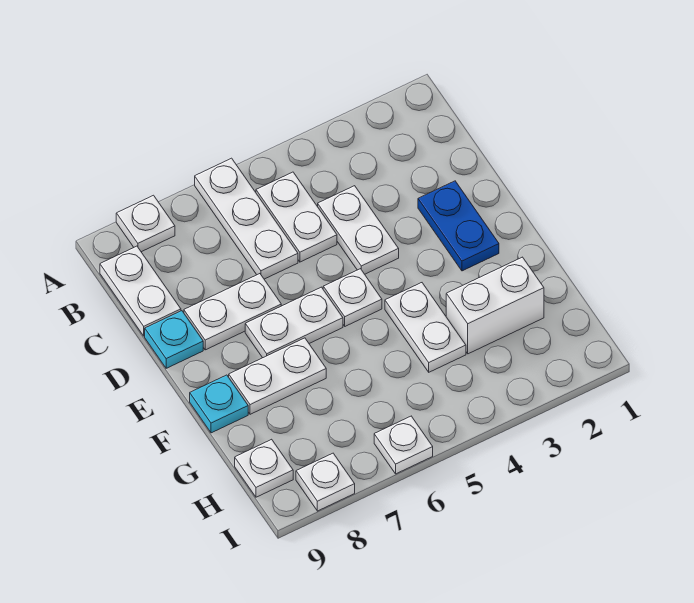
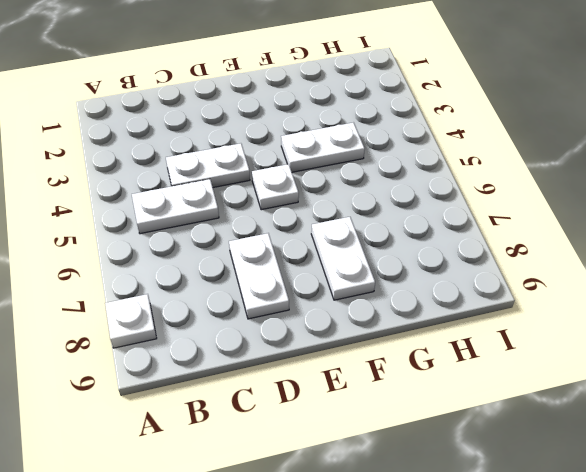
none -> white plate A6:C6 level 1
none -> white plate B9:C9 level 1
none -> blue plate D2:E2 level 1

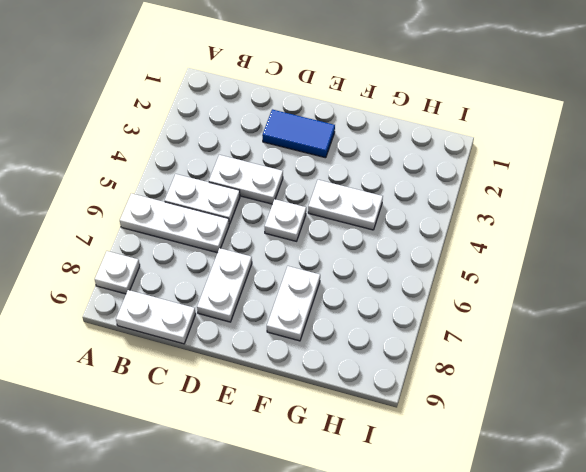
blue tile D2:E2 level 1 -> blue plate D2:E2 level 1
none -> cyan plate D9 level 1
none -> white plate E6:E7 level 1
none -> cyan plate F9 level 1

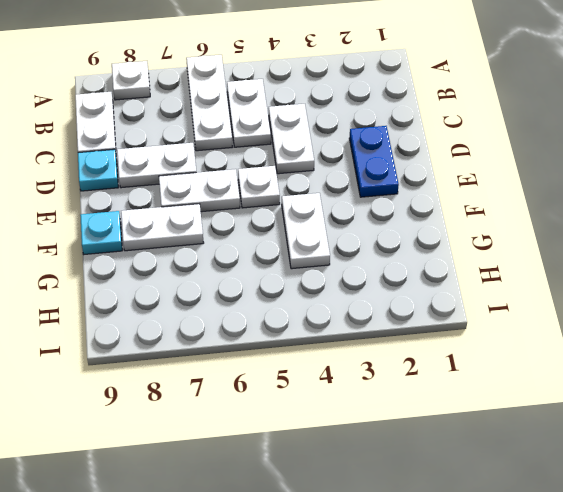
none -> white brick G2:G3 level 1
none -> white plate H9 level 1
none -> white plate I6 level 1

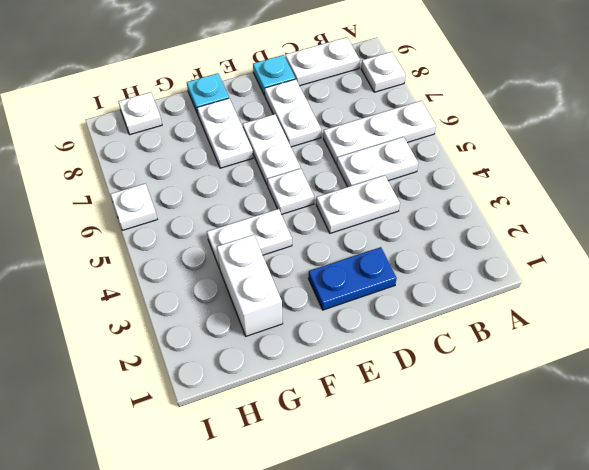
none -> white plate I8 level 1

